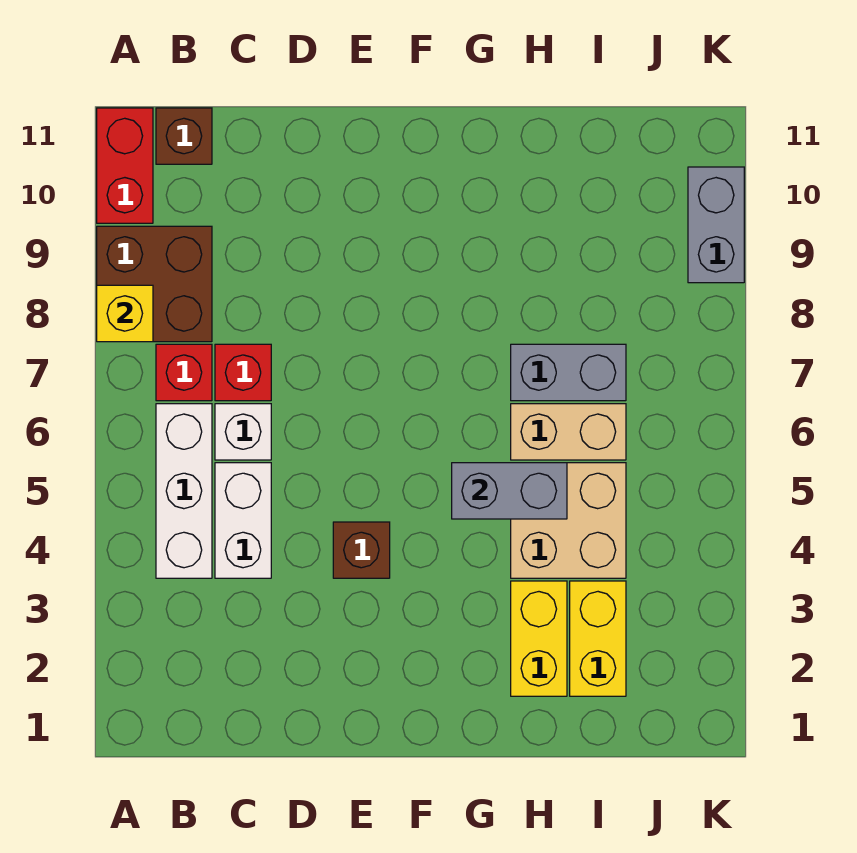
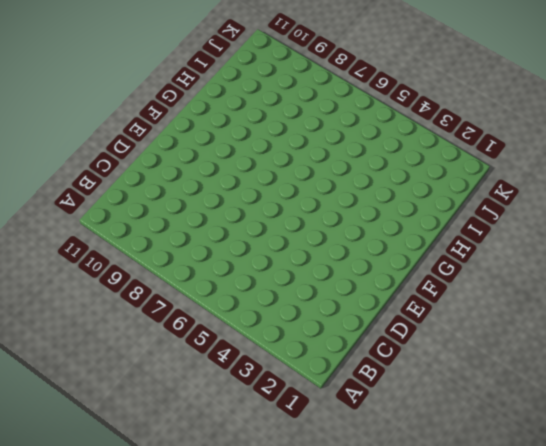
none -> brown brick A8:B9 level 1
none -> red brick A10:A11 level 1
none -> white brick B4:B6 level 1

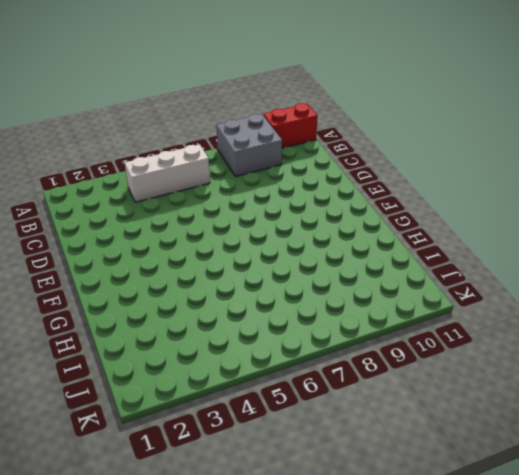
grey brick A8:B9 level 1 -> brown brick A8:B9 level 1
none -> red brick B7 level 1
none -> brown brick B11 level 1
none -> white brick C4:C5 level 1

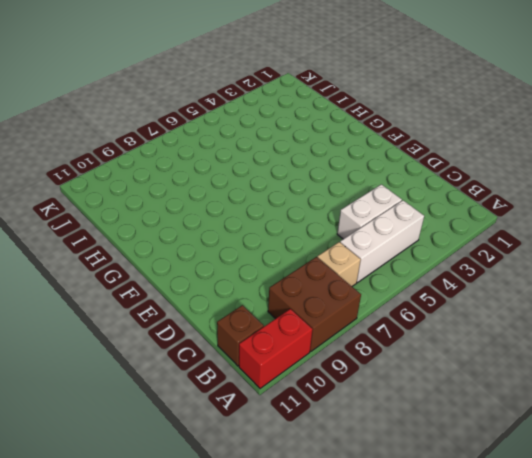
tan brick B7 level 1 -> red brick B7 level 1
none -> white brick C6 level 1
none -> red brick C7 level 1
none -> brown brick E4 level 1

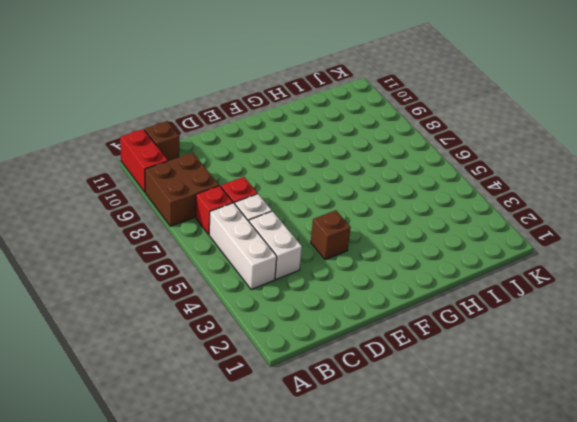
none -> yellow brick H2:H3 level 1
none -> tan brick H4:I5 level 1
none -> tan brick H6:I6 level 1

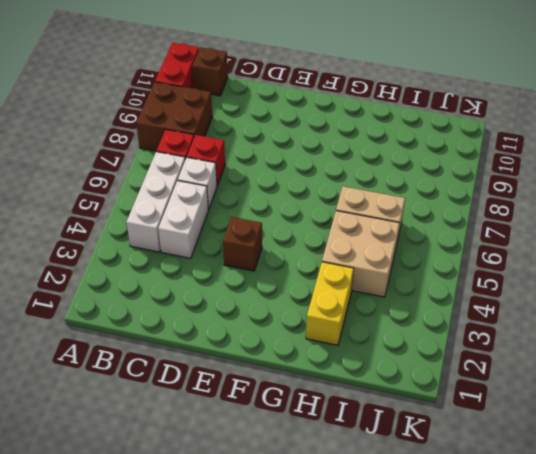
none -> grey brick H7:I7 level 1
none -> yellow brick I2:I3 level 1
none -> grey brick K9:K10 level 1

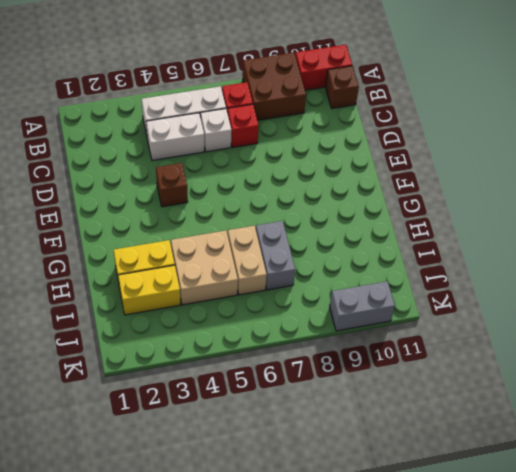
none -> yellow brick A8 level 2
none -> grey brick G5:H5 level 2

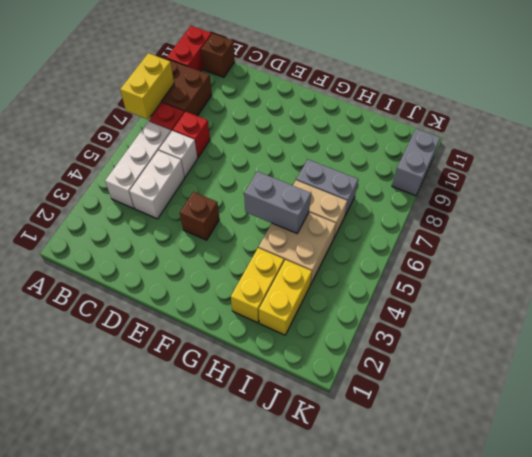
yellow brick A7:A8 level 2 -> yellow brick A8 level 2

